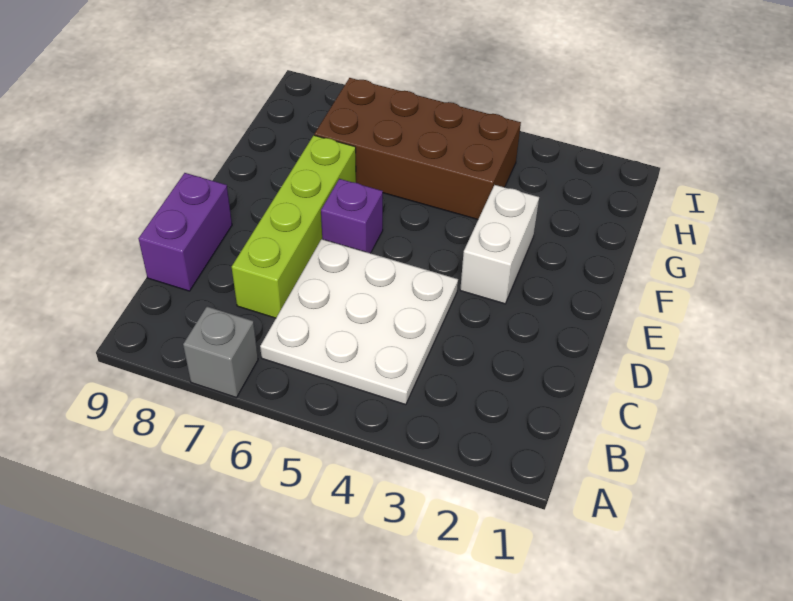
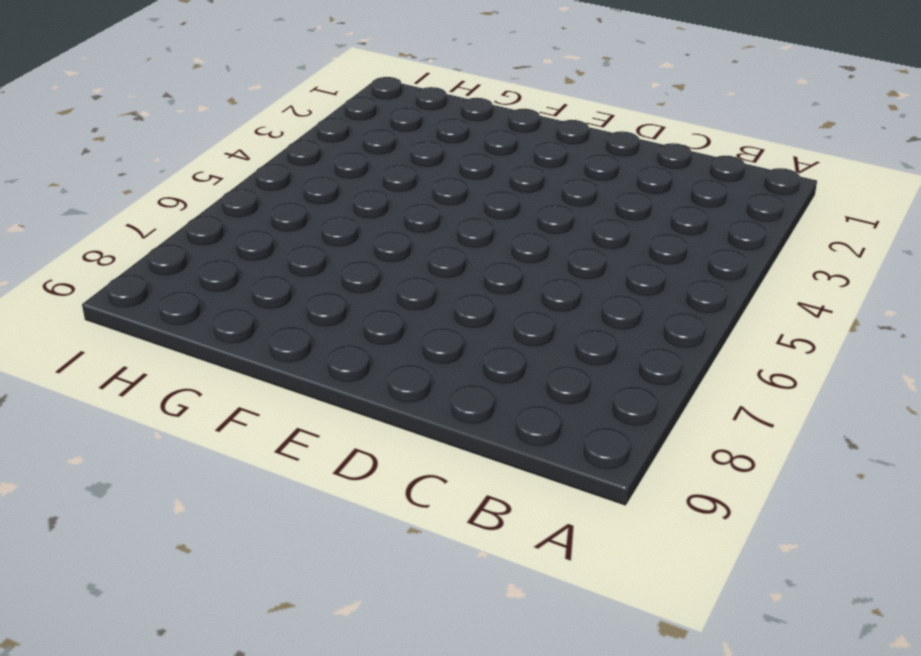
none -> grey brick A7 level 1
none -> white plate B4:D6 level 1

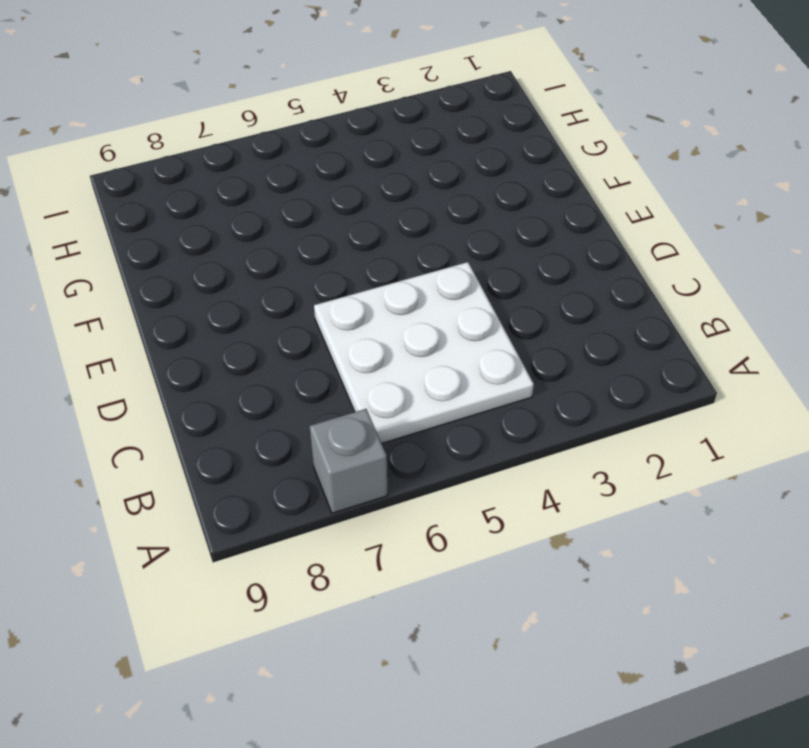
none -> lime brick C7:F7 level 1
none -> purple brick C9:D9 level 1

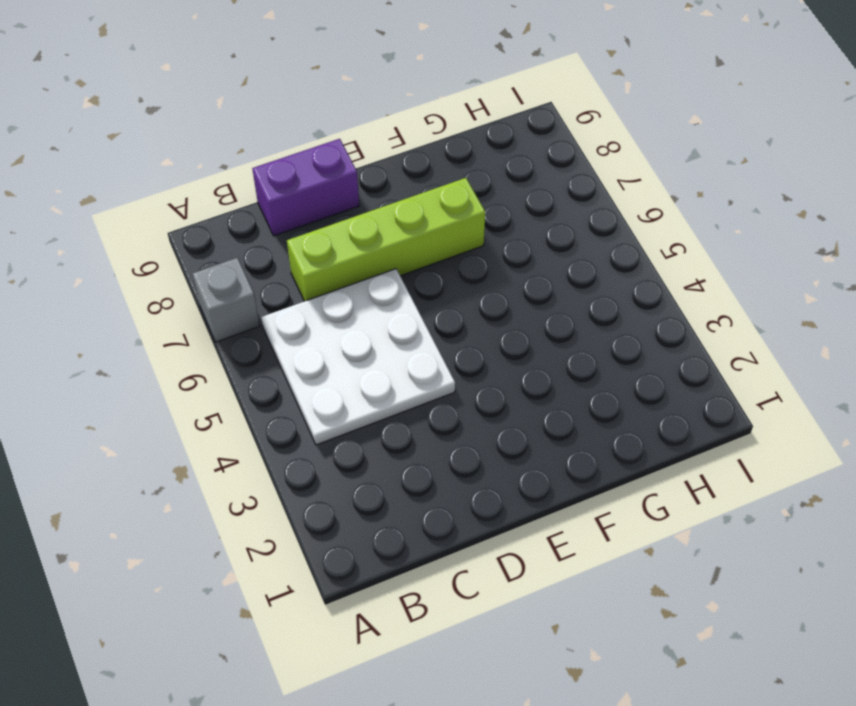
none -> white brick E3:F3 level 1
none -> purple brick E6 level 1

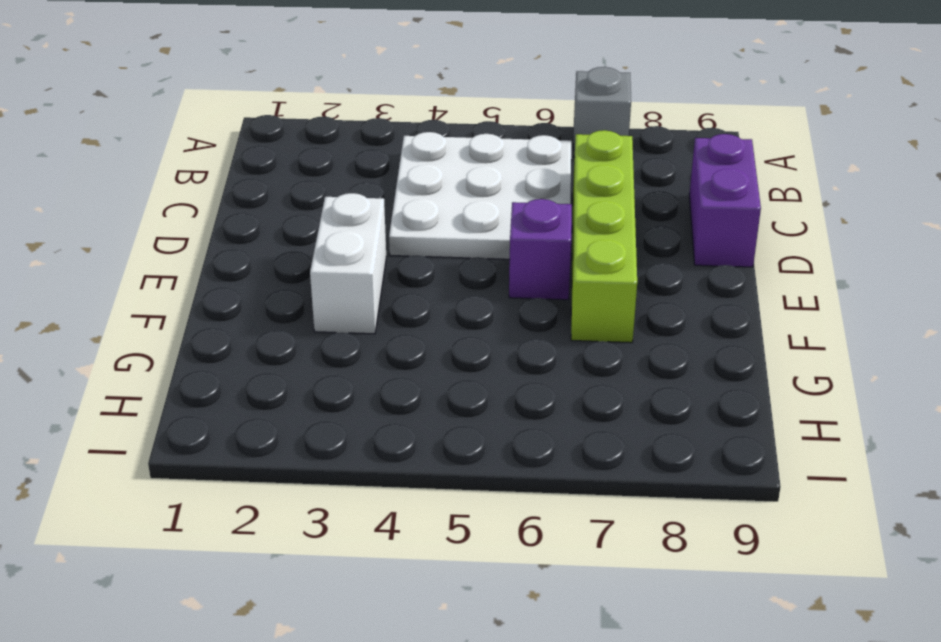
none -> brown brick G4:H7 level 1

